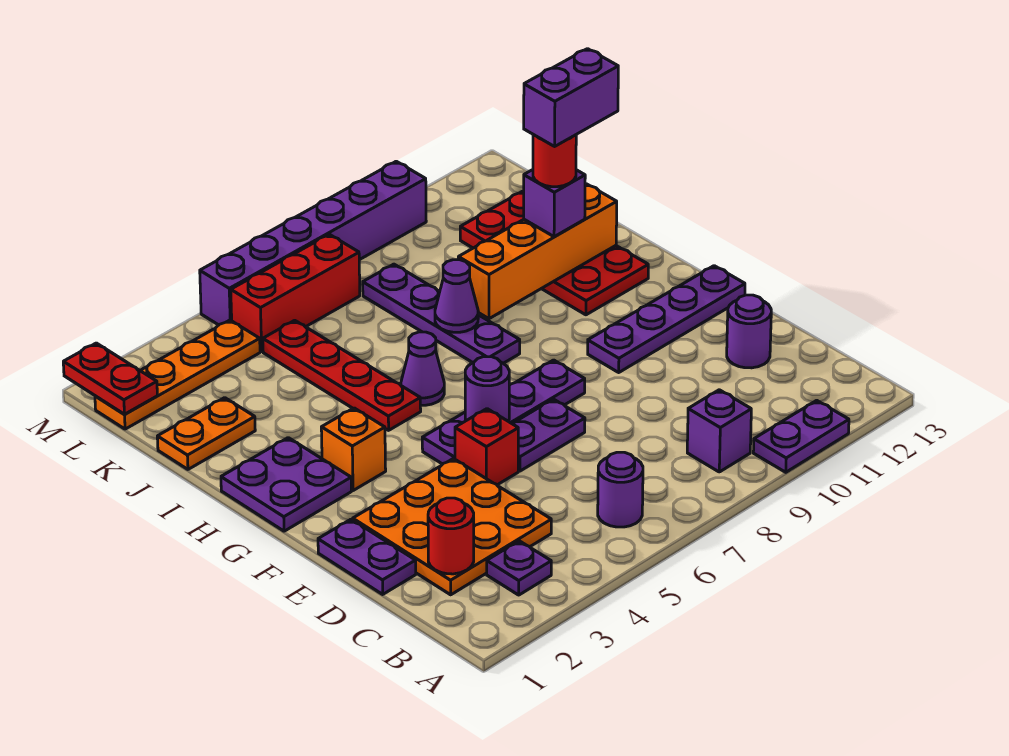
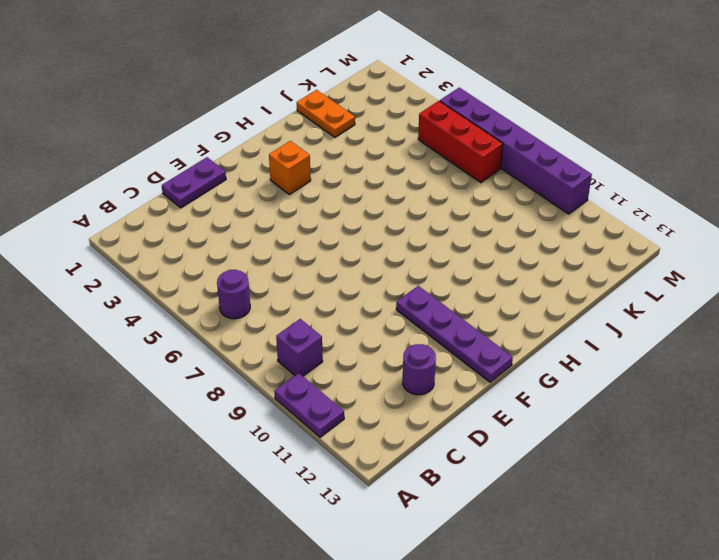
none -> purple plate B3 level 1
none -> orange plate C2:E4 level 1
none -> red brick E5 level 1

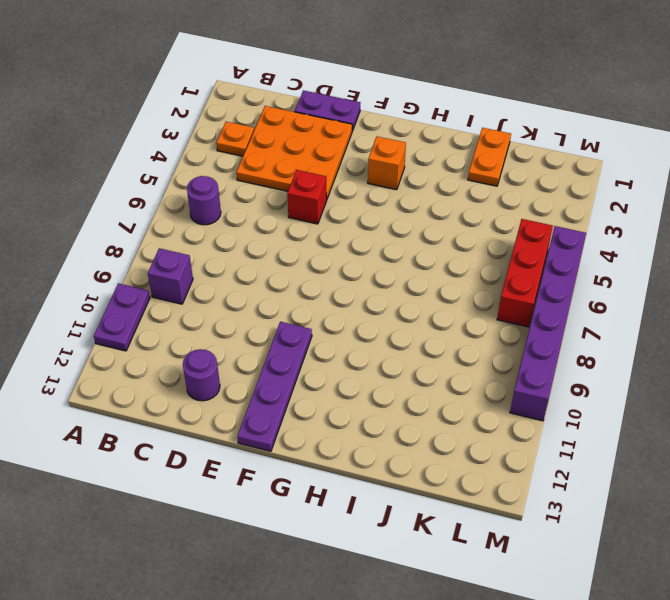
orange plate B3 level 1 -> purple plate B3 level 1
none -> purple plate E6:E7 level 1
none -> purple plate F5:F8 level 1
none -> purple plate G1:H2 level 1

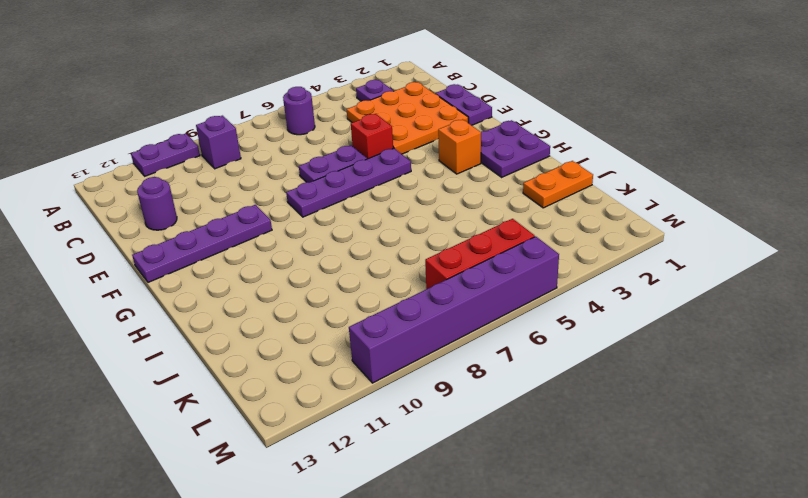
none -> red plate H5:K5 level 1
none -> purple cone H6 level 1
none -> purple plate H8:K8 level 1

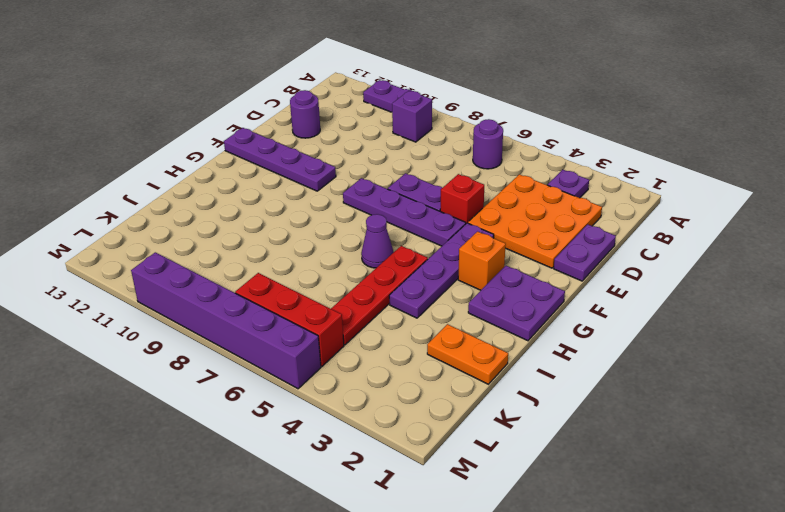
purple plate F4:I4 level 1 -> purple plate H8:K8 level 1
none -> red plate H11:K12 level 1
none -> orange plate L1:L4 level 1
none -> red round brick C2 level 2

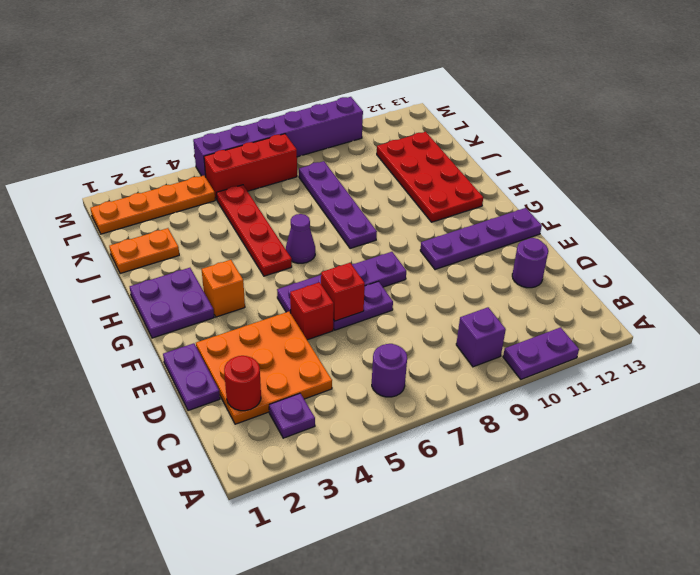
red brick E6 level 2 -> none
none -> purple round brick F6 level 2
none -> purple cone I8 level 2
none -> orange brick I9:I12 level 2

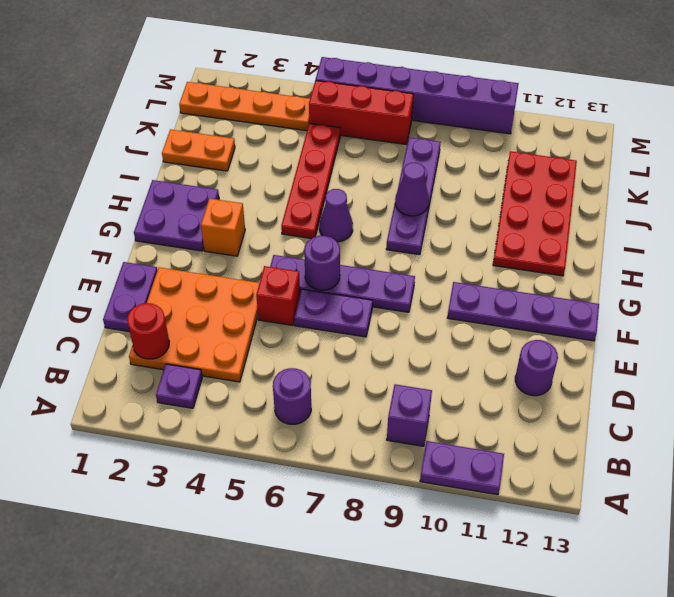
none -> orange brick I9:I12 level 2
none -> red plate L1:M1 level 2
none -> purple brick I11 level 3

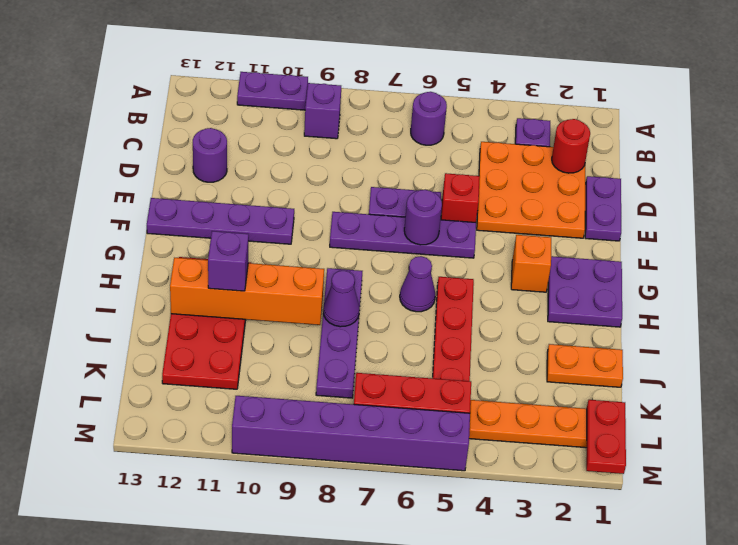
none -> red round brick I11 level 4
none -> purple brick I11:I12 level 5

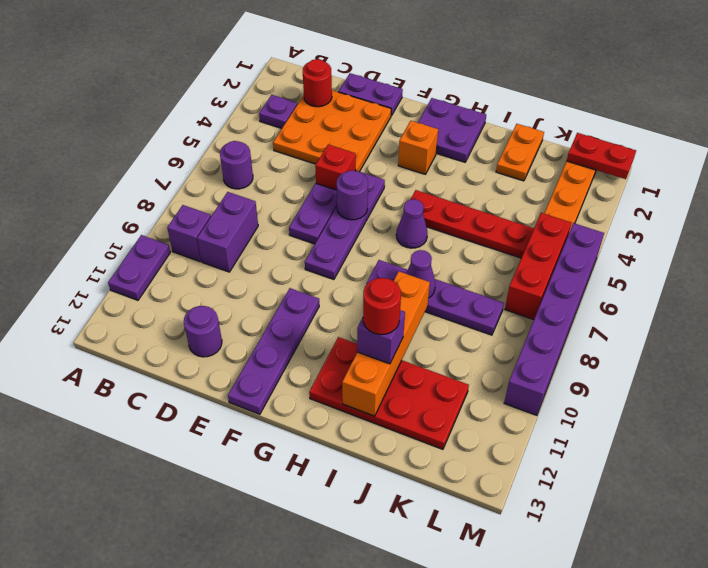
purple brick C8:C9 level 1 -> purple brick I11:I12 level 5

